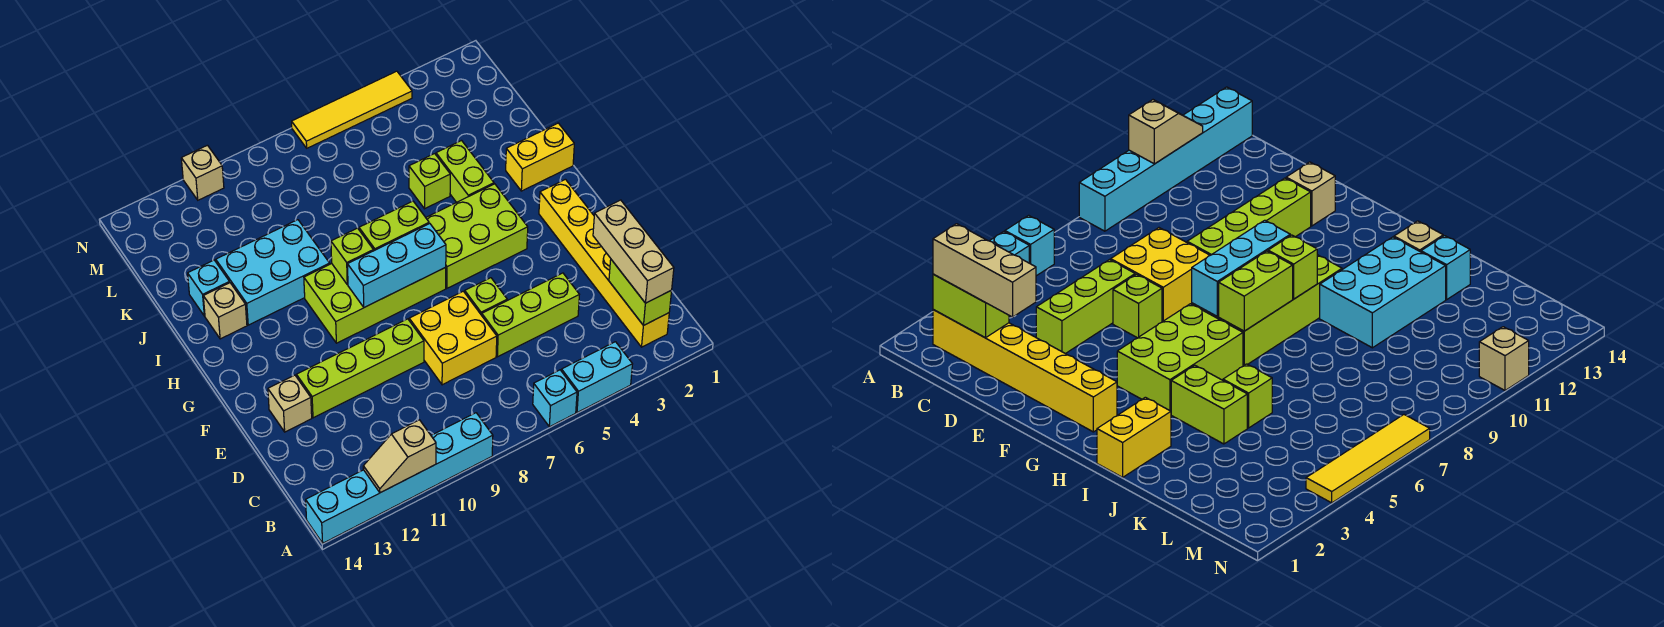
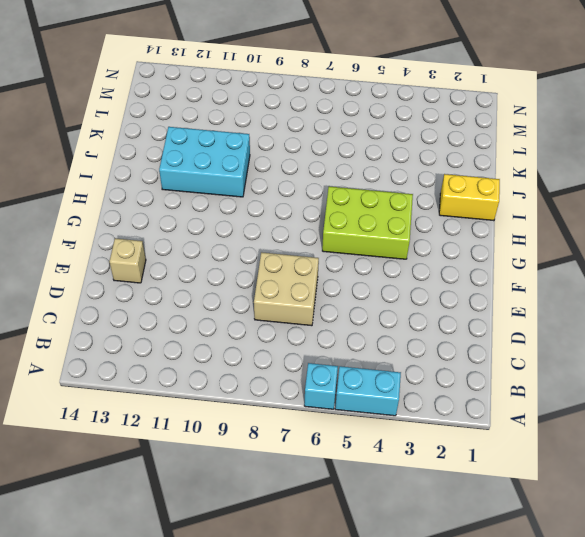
tan brick D7:E8 level 1 -> yellow brick D7:E8 level 1
none -> cyan brick A9:A14 level 1
none -> yellow brick B2:G2 level 1
none -> lime brick D4:D6 level 1

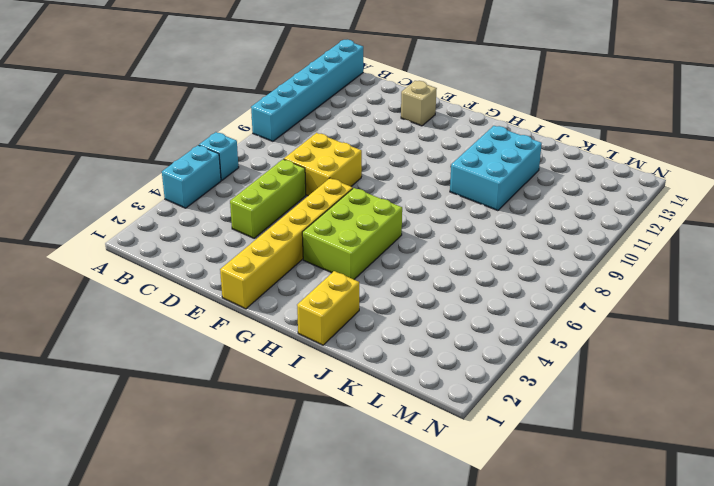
yellow brick F1:F6 level 1 -> yellow brick B2:G2 level 1
none -> lime brick E6 level 1
none -> lime brick E9:E12 level 1
none -> lime brick G7:H10 level 1

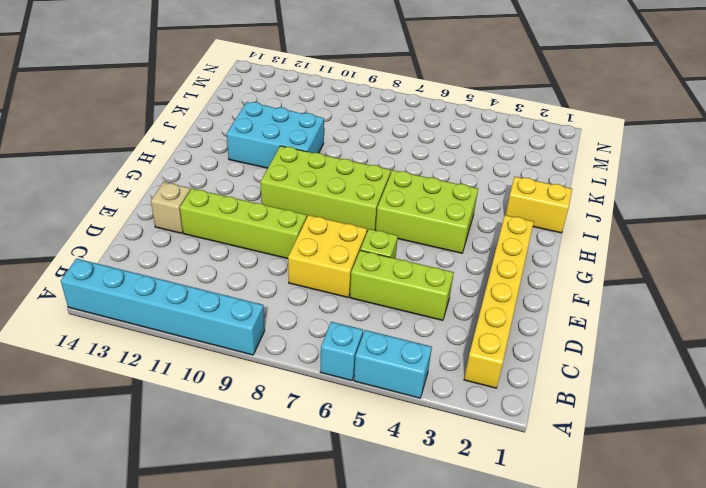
none -> lime brick I4:J4 level 1
none -> tan brick I13 level 1
none -> lime brick J5 level 1

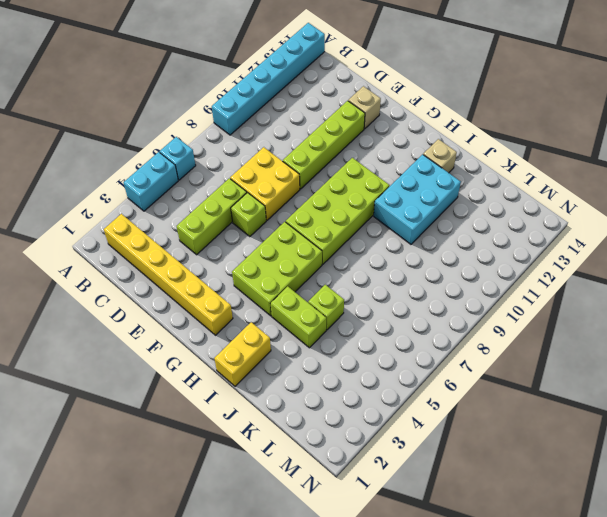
none -> cyan brick J13 level 1
none -> yellow tile N4:N7 level 1
none -> tan brick N11 level 1

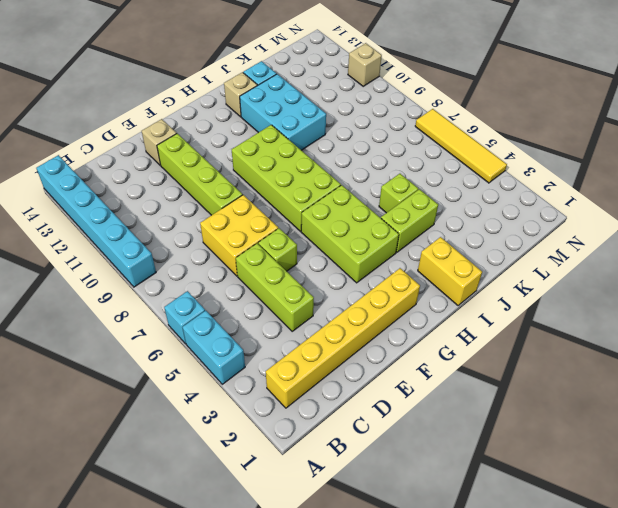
none -> tan slope A11:A12 level 2 top 11
none -> lime brick B2:C2 level 2
none -> cyan brick G7:G9 level 2

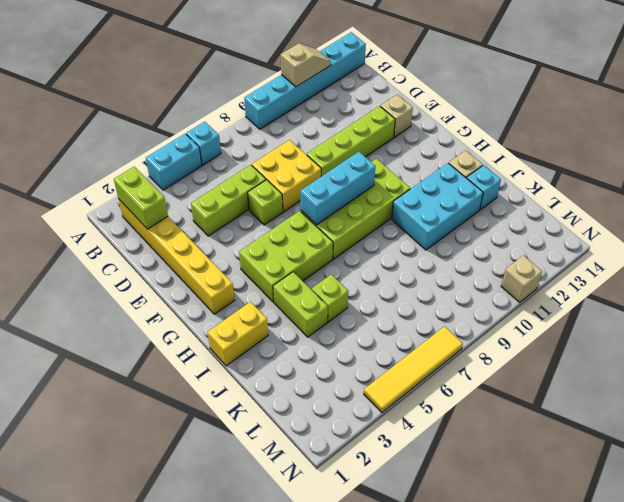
none -> lime brick H7:H8 level 2
none -> lime brick H9 level 2
none -> tan brick B2:D2 level 3

